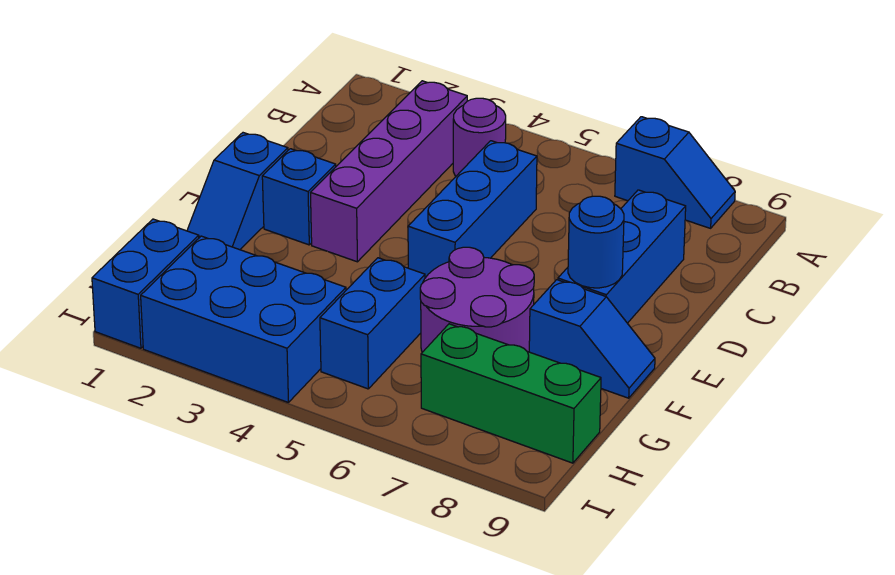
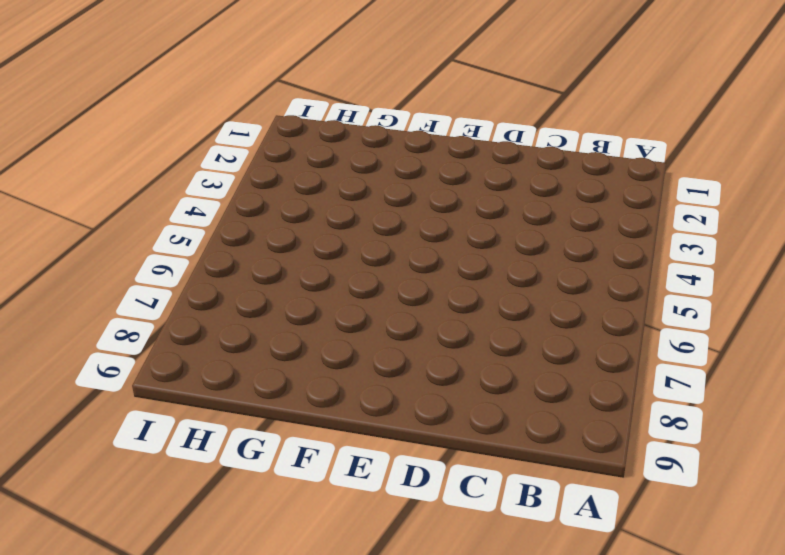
none -> blue slope A7:A8 level 1 top 7
none -> purple brick B3:E3 level 1
none -> purple round brick B4 level 1

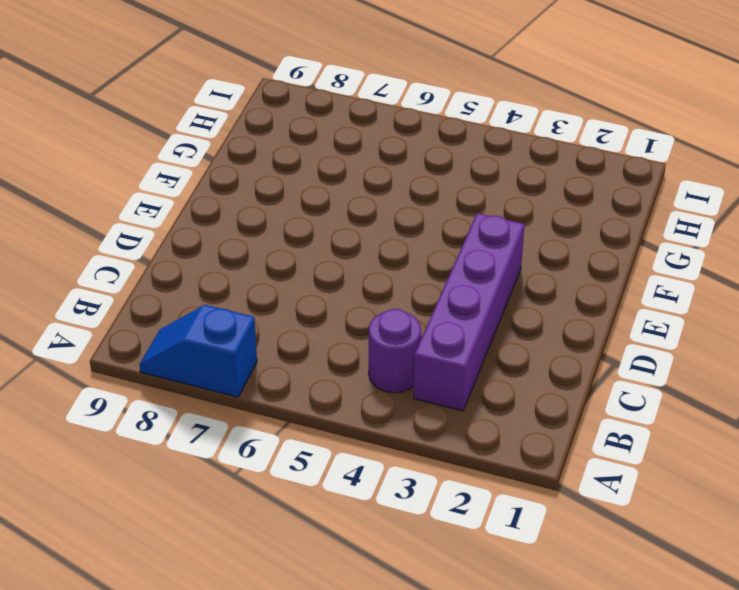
none -> blue brick C5:E5 level 1
none -> blue brick C8:E8 level 1
none -> blue slope E1:F1 level 1 top E

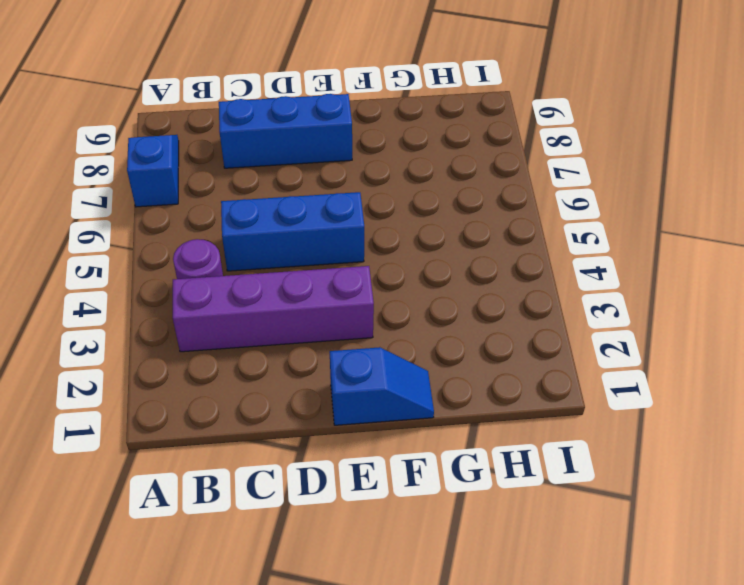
none -> blue brick E2 level 1
none -> purple round brick F6:G7 level 1
none -> blue slope F8:F9 level 1 top 8

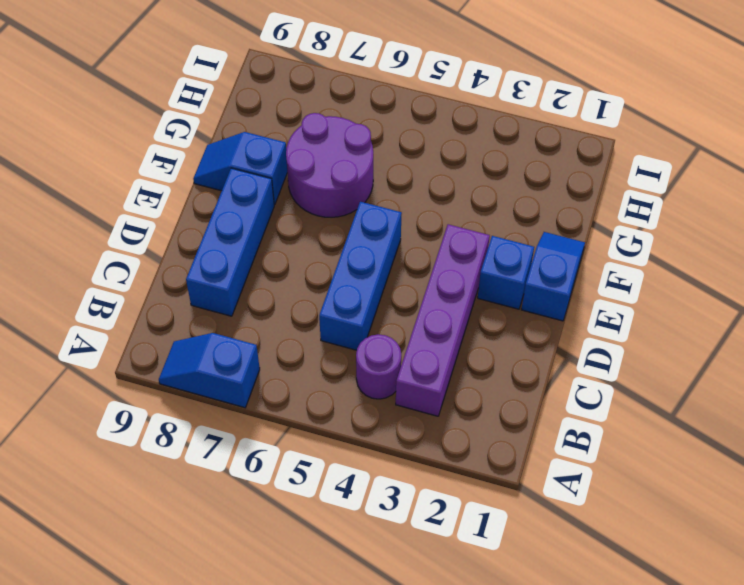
none -> blue brick G5:H5 level 1
none -> blue brick H1:I1 level 1
none -> blue brick H2:I4 level 1

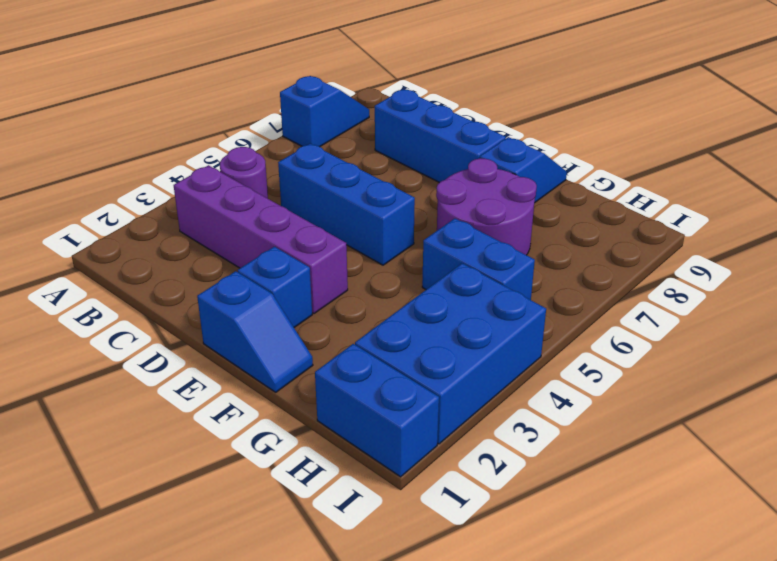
none -> green brick H7:H9 level 1
none -> blue round brick E8 level 2

